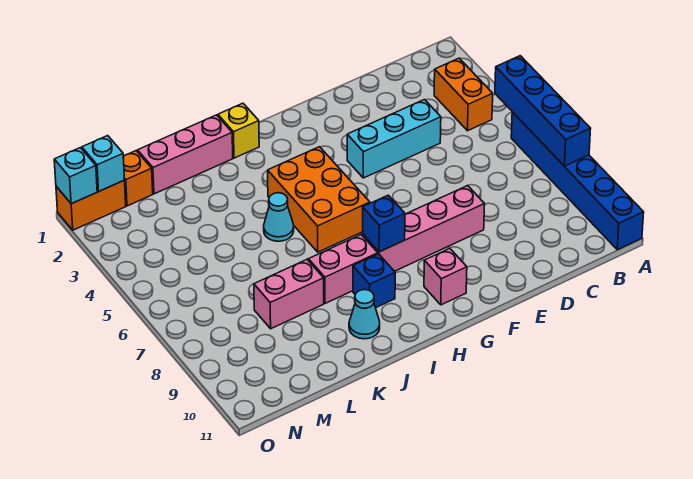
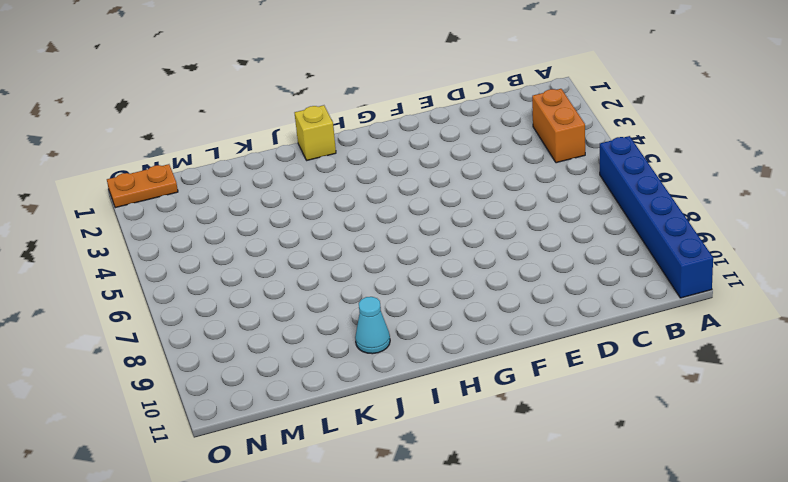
orange plate N1:O1 level 1 -> orange brick N1:O1 level 1
none -> cyan brick D4:F4 level 1
none -> pink brick E8:H8 level 1
none -> pink brick G10 level 1

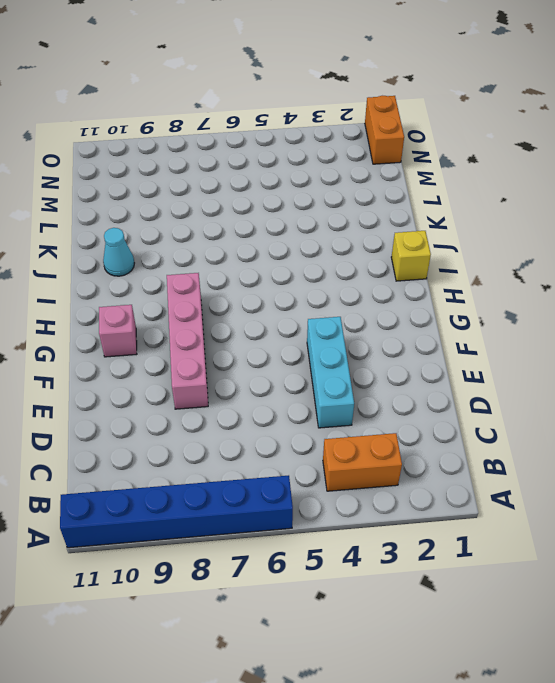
none -> orange brick H4:I6 level 1
none -> pink brick I8:J8 level 1
none -> blue brick I9 level 1

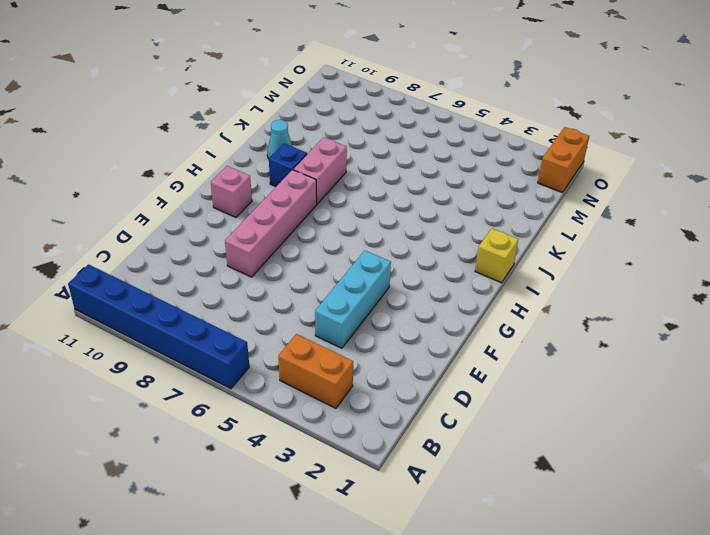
none -> orange brick H4:I6 level 1
none -> pink brick J1:L1 level 1
none -> cyan cone J5 level 1

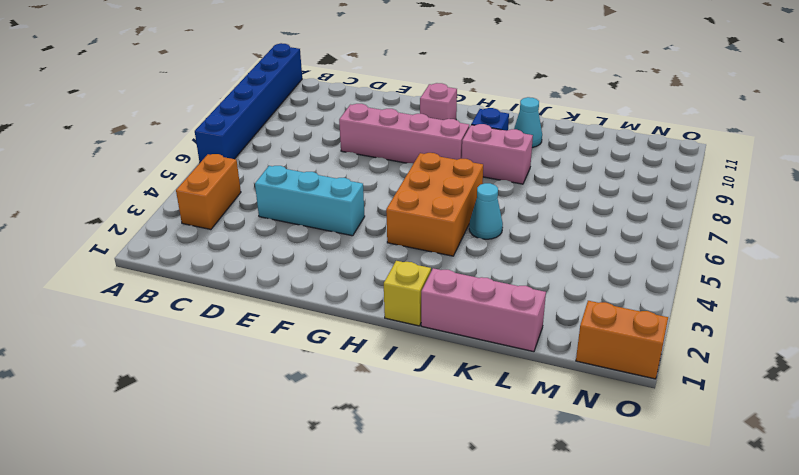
none -> pink brick K8:L8 level 1
none -> orange brick M1 level 1
none -> blue brick A5:A8 level 2

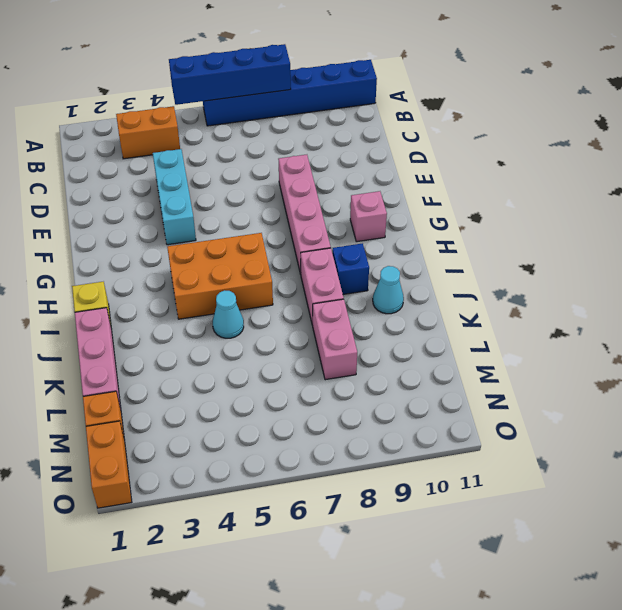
none -> blue brick H8 level 2
none -> cyan brick N1 level 2
none -> cyan brick O1 level 2

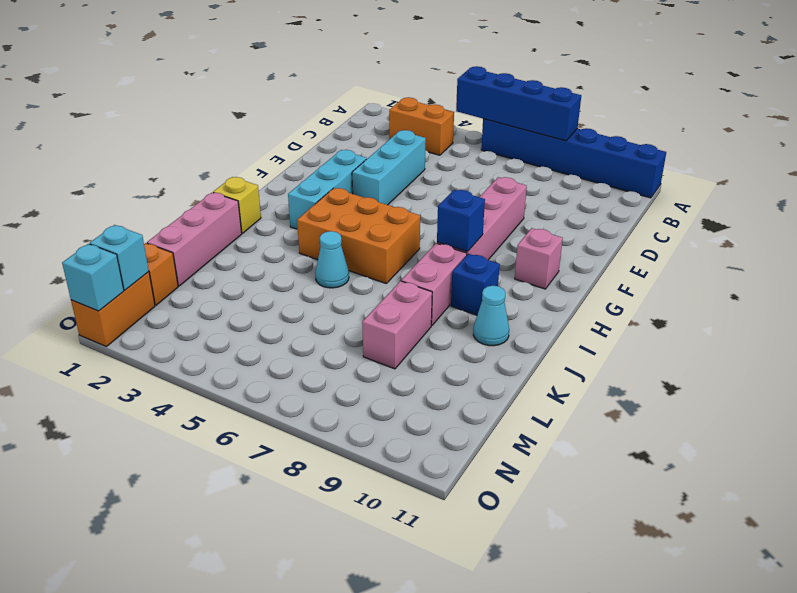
cyan brick F3:H3 level 1 -> none

